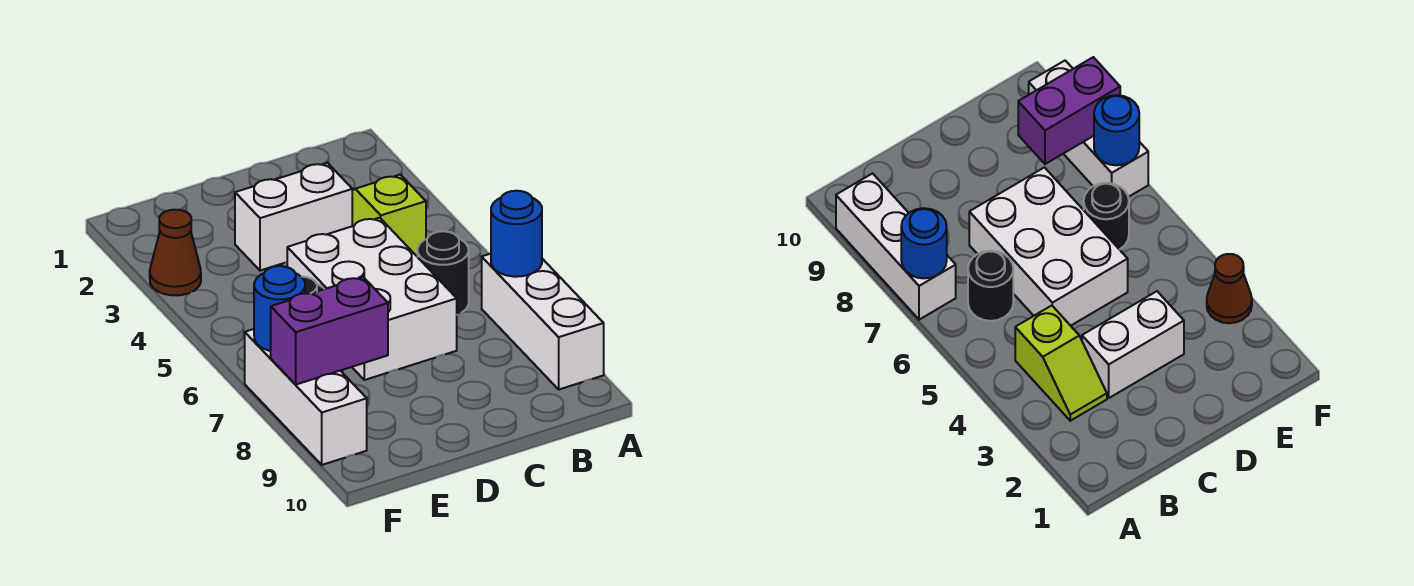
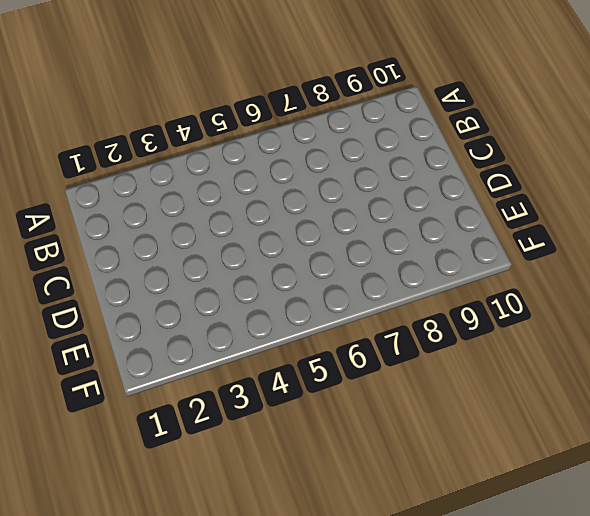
none -> white brick A7:A9 level 1
none -> lime slope B3:B4 level 1 top 4

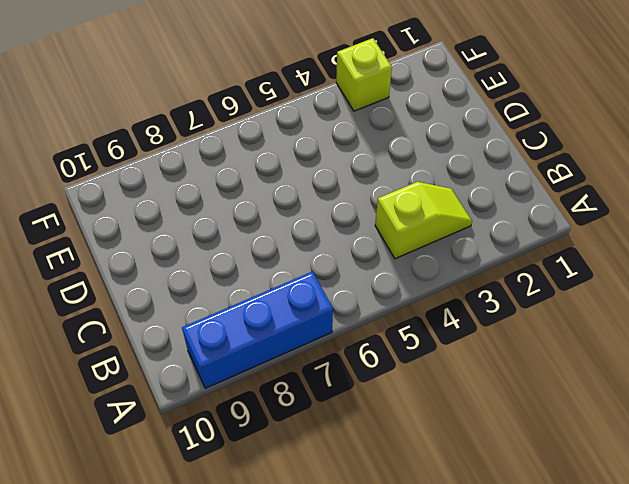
blue brick A7:A9 level 1 -> white brick A7:A9 level 1
lime brick F3 level 1 -> brown cone F3 level 1
none -> black round brick B6 level 1
none -> white brick C3:D3 level 1

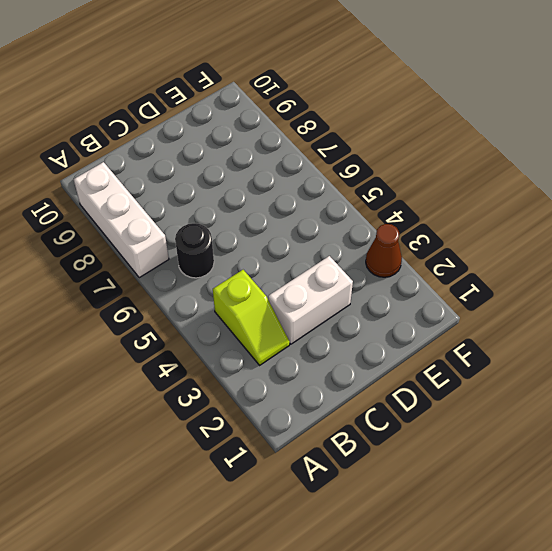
none -> white brick C5:D7 level 1
none -> black round brick E6 level 1

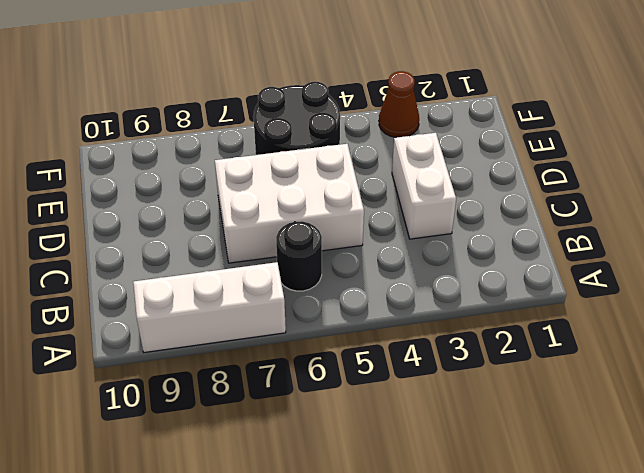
black round brick E5:F6 level 1 -> black round brick E6 level 1
none -> lime slope B3:B4 level 1 top 4
none -> white brick F7:F9 level 1

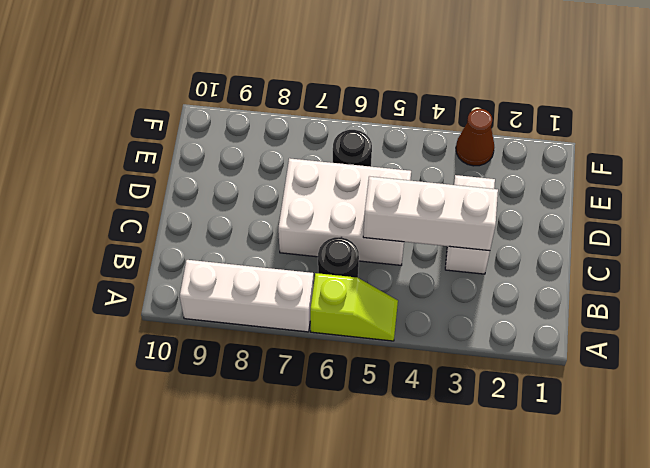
lime slope A5:A6 level 1 top 6 -> lime slope B3:B4 level 1 top 4
white brick C3:C5 level 2 -> white brick F7:F9 level 1
none -> blue round brick A7 level 2
none -> purple brick E8:F8 level 2

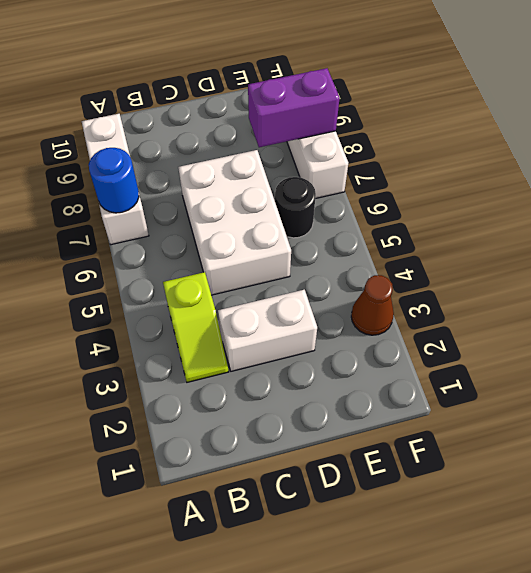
none -> black round brick B6 level 1
none -> blue round brick F7 level 2

